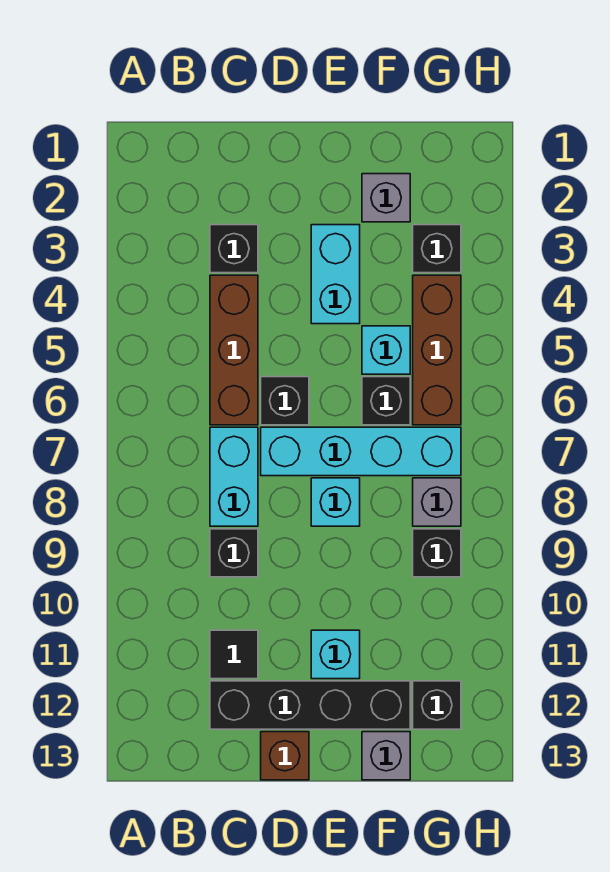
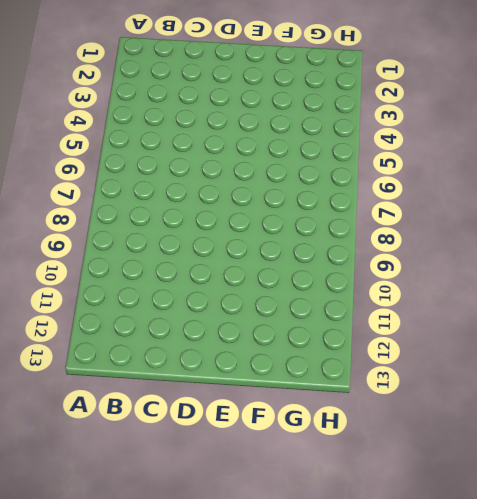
none -> black brick C3 level 1
none -> brown brick C4:C6 level 1
none -> cyan brick C7:C8 level 1

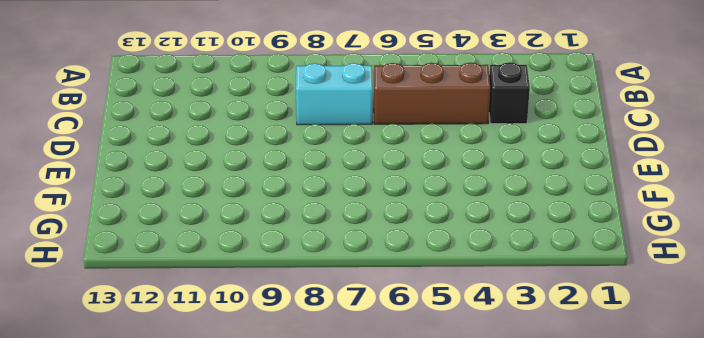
none -> black brick C9 level 1
none -> black tile C11 level 1
none -> black brick C12:F12 level 1

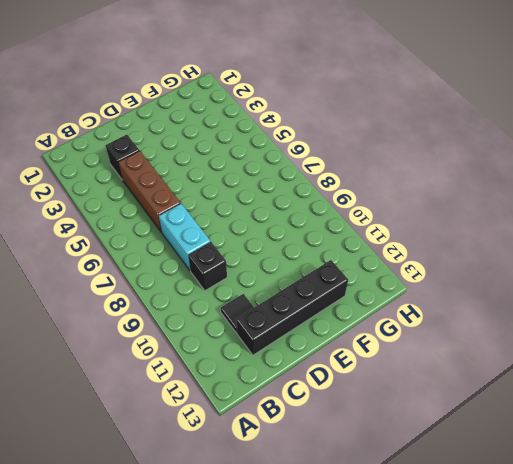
none -> black brick D6 level 1
none -> cyan brick D7:G7 level 1
none -> brown brick D13 level 1

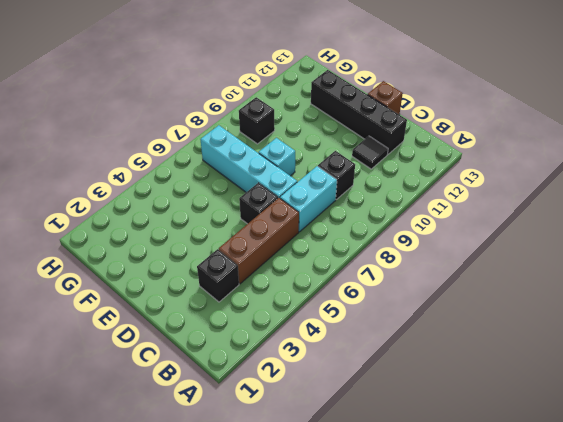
none -> cyan brick E3:E4 level 1
none -> cyan brick E11 level 1
none -> grey brick F2 level 1

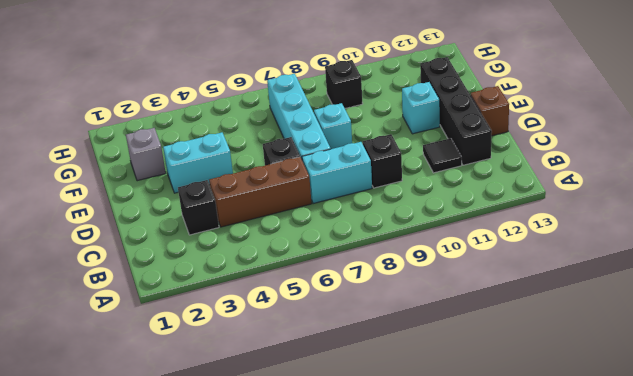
none -> cyan brick F5 level 1
none -> black brick F6 level 1
none -> grey brick F13 level 1

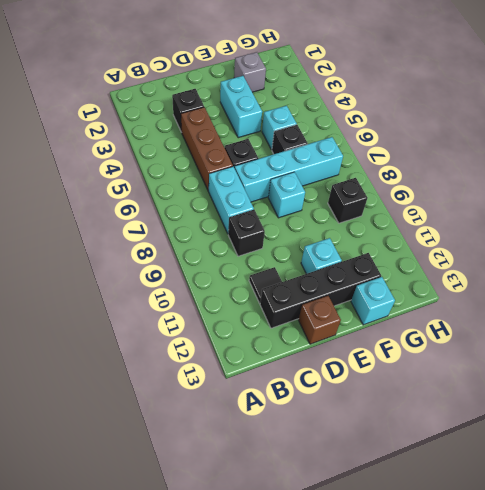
cyan brick F13 level 1 -> grey brick F13 level 1
none -> black brick G3 level 1
none -> brown brick G4:G6 level 1
none -> grey brick G8 level 1

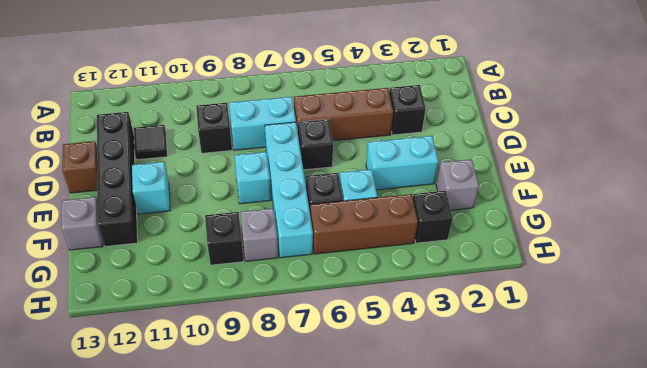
none -> black brick G12 level 1

